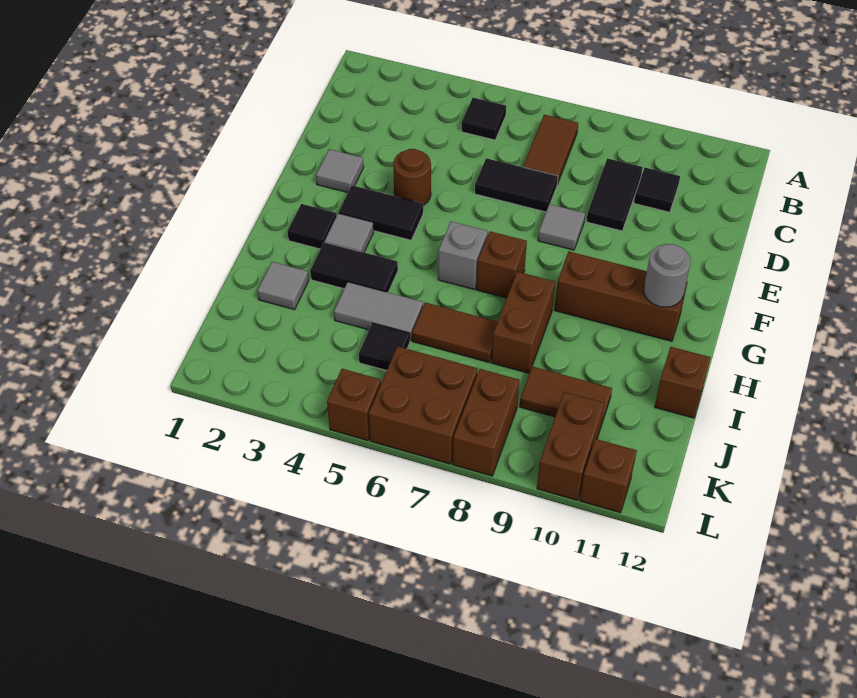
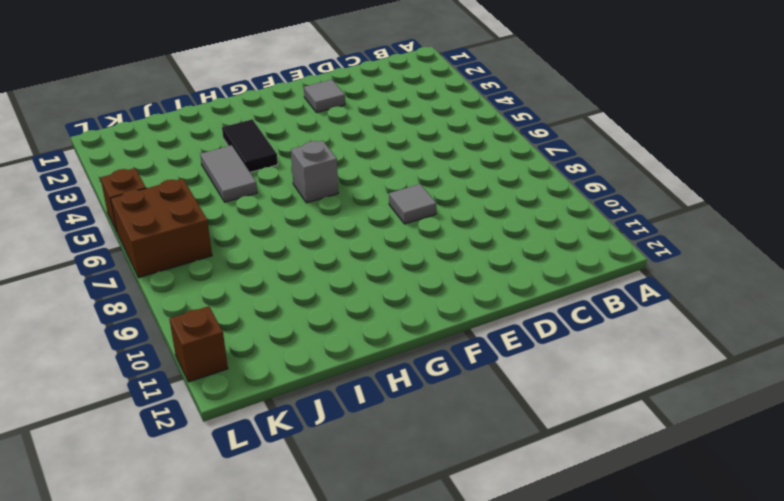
none -> black tile B5 level 1
none -> brown tile B7:C7 level 1
none -> black tile C9:D9 level 1

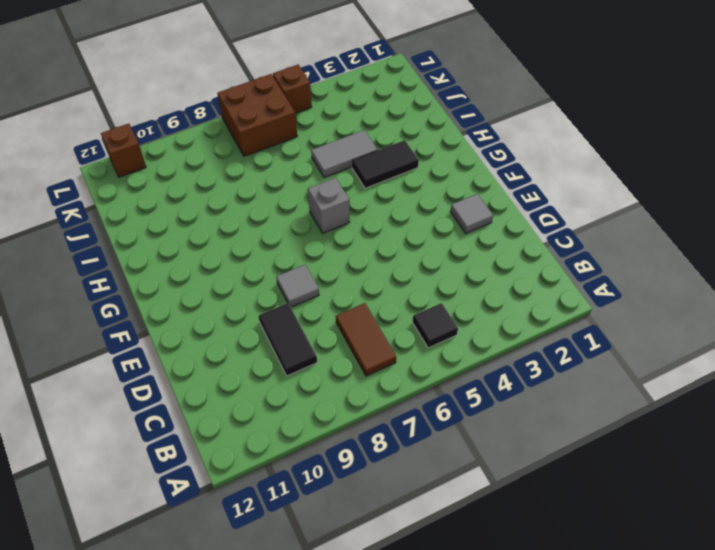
none -> black tile C10 level 1
none -> black tile D6:D7 level 1
none -> brown round brick E4 level 1

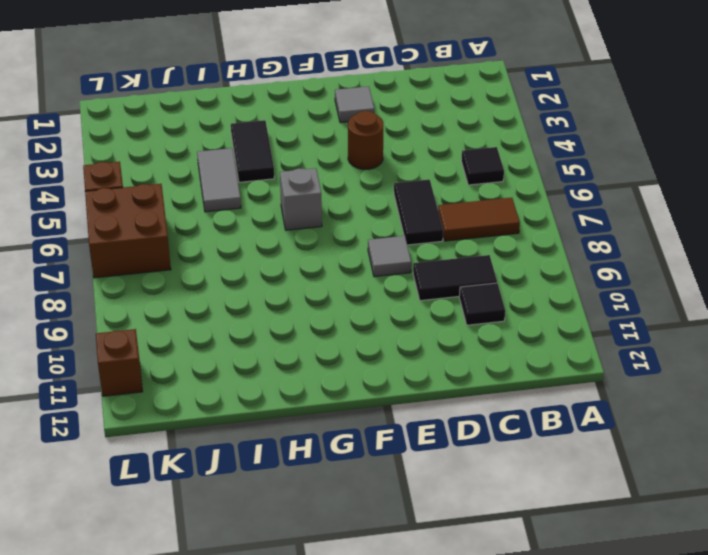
none -> black tile F3:F4 level 1
none -> black tile G2 level 1
none -> grey tile G3 level 1

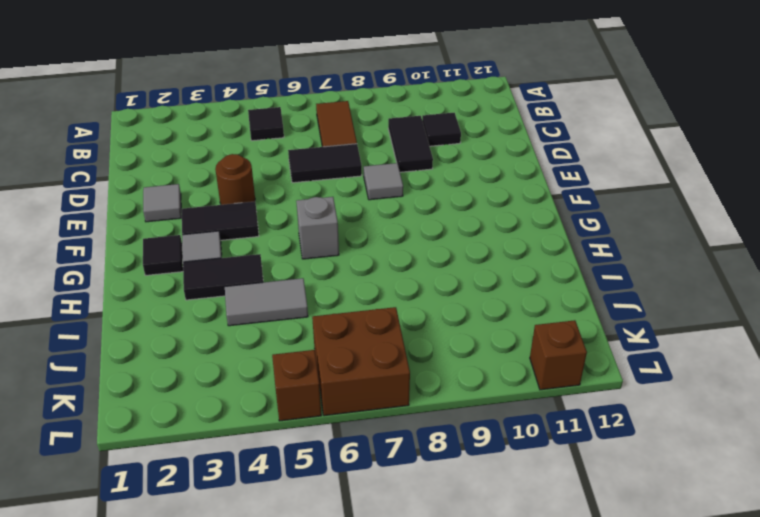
none -> brown brick G7 level 1
none -> brown brick G9:G11 level 1
none -> brown brick H8:I8 level 1

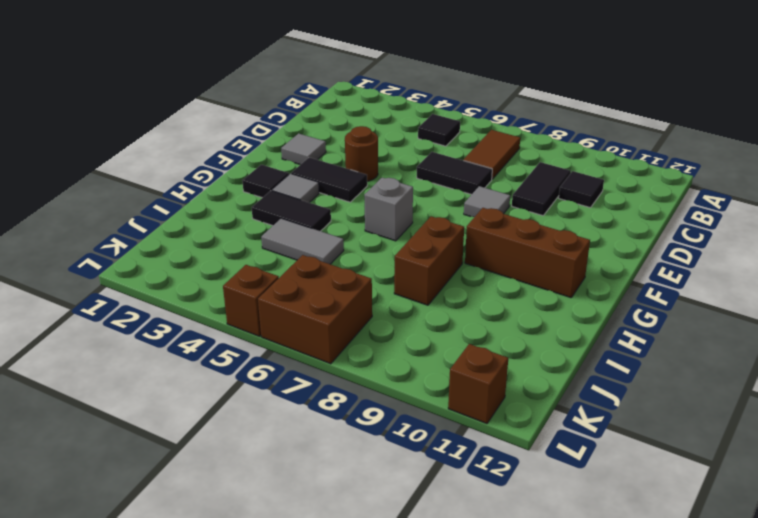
none -> brown brick G7 level 1
none -> grey tile I2 level 1
none -> brown tile I6:I7 level 1

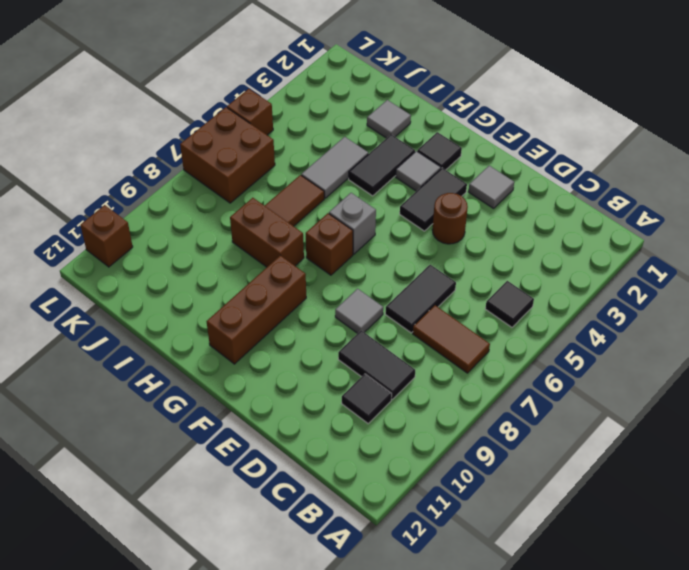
none -> brown brick I12 level 1
none -> black tile J5 level 1
none -> brown tile J9:J10 level 1

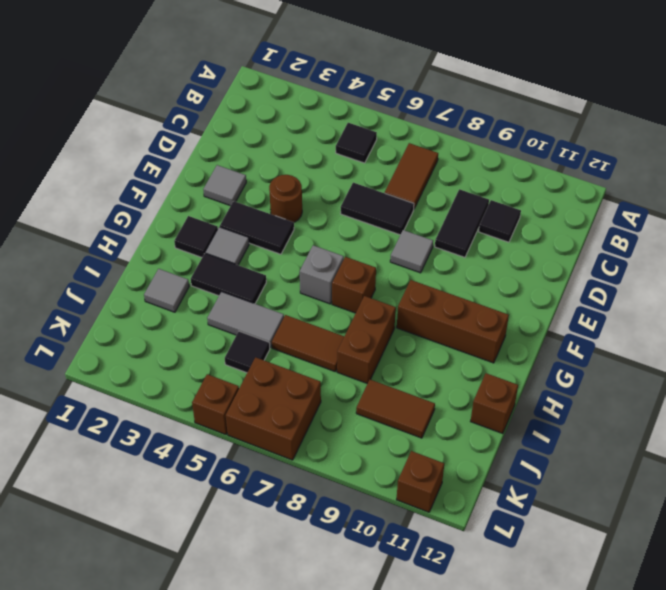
none -> brown brick K8:L8 level 1
none -> brown brick K10:L10 level 1
none -> grey round brick G11 level 2

